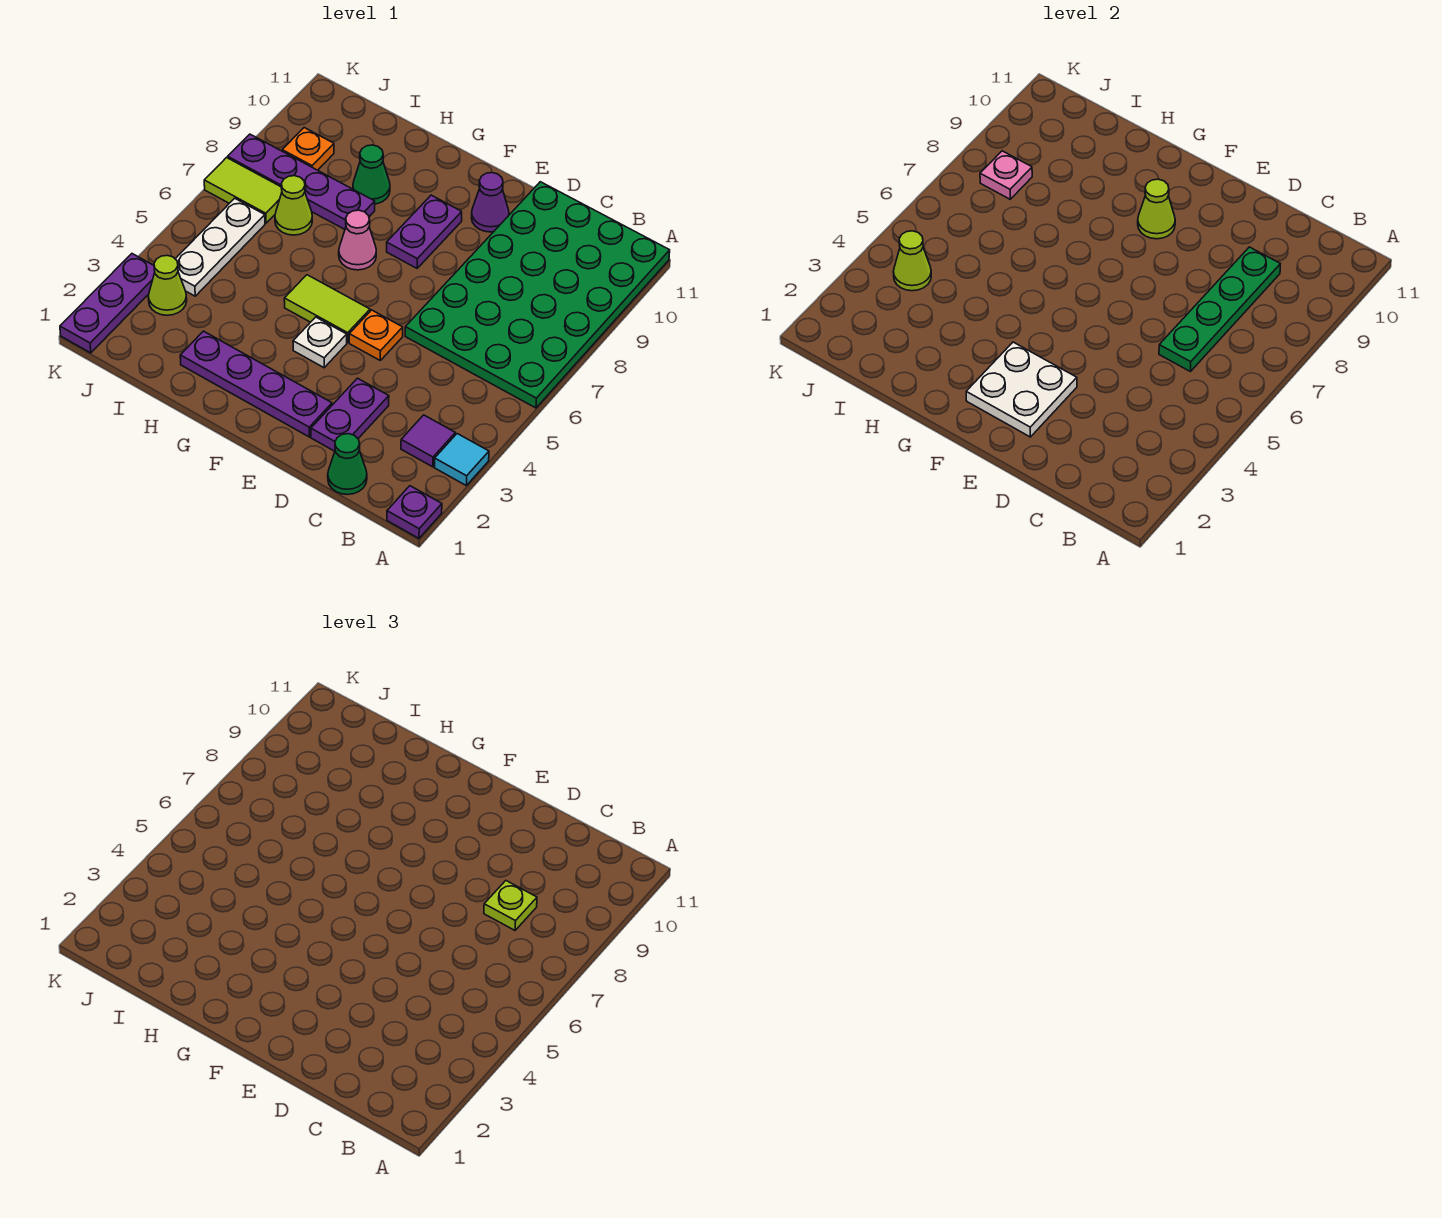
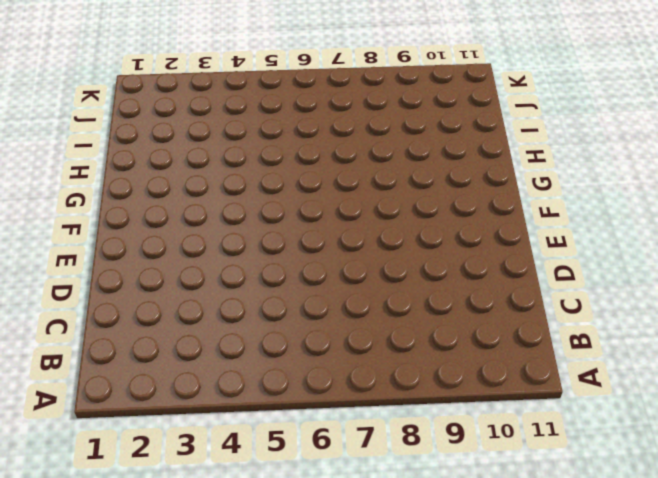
none -> purple plate A1 level 1
none -> cyan tile A3 level 1
none -> green plate A6:D11 level 1

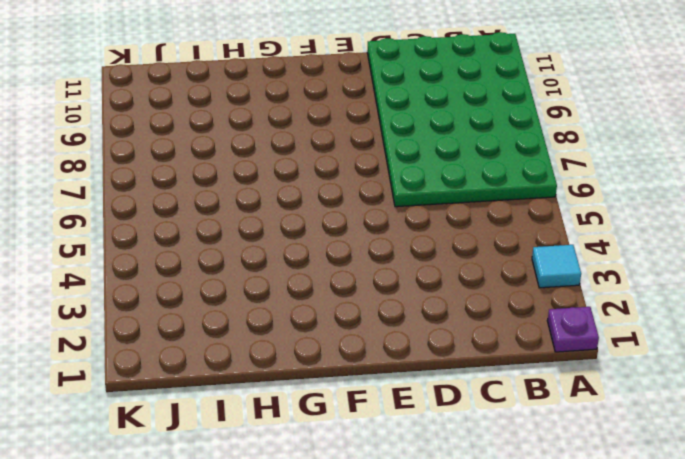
none -> purple tile B3 level 1
none -> green cone C1 level 1
none -> purple plate D2:D3 level 1

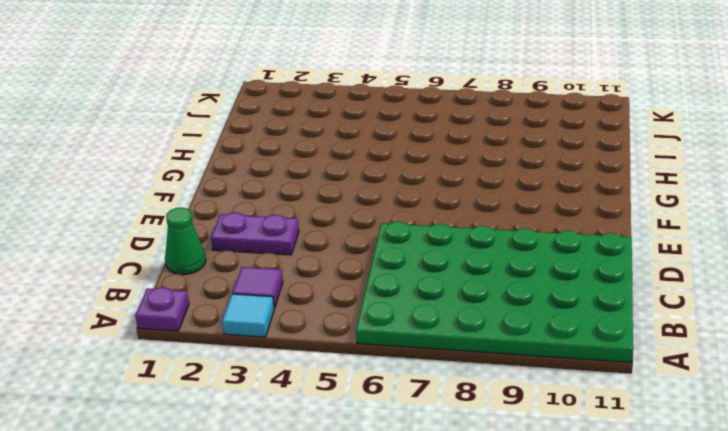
none -> purple plate E2:H2 level 1
none -> orange plate E5 level 1
none -> purple cone E10 level 1

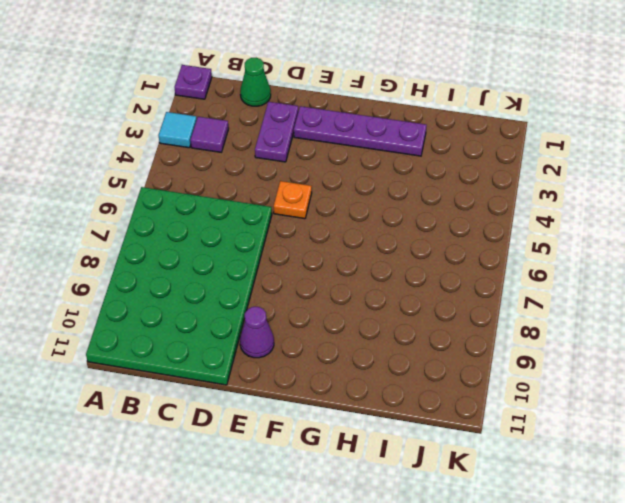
none -> white plate F4 level 1
none -> lime tile F5:G5 level 1
none -> purple plate F8:F9 level 1

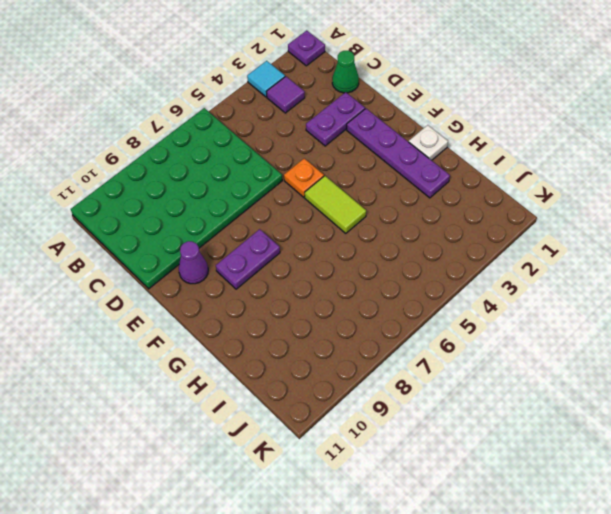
white plate G1 level 1 -> white plate F4 level 1
none -> pink cone G7 level 1
none -> purple plate H8:K8 level 1
none -> green cone H9 level 1

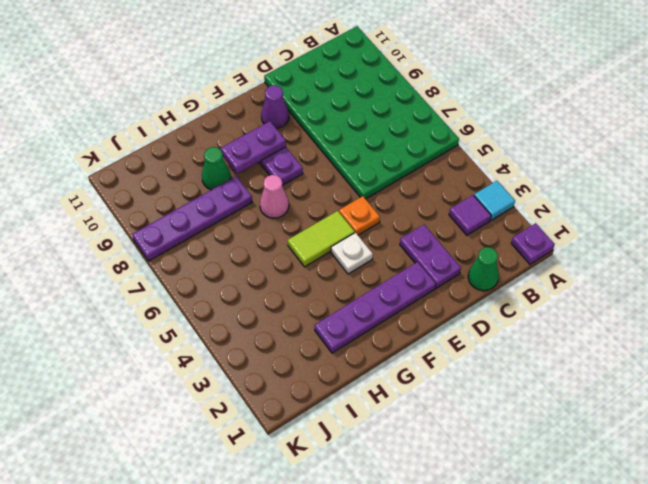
purple plate F9:G9 level 2 -> lime cone F9 level 2
none -> lime cone I7 level 1
none -> lime cone J3 level 1
none -> white plate J4:J6 level 1

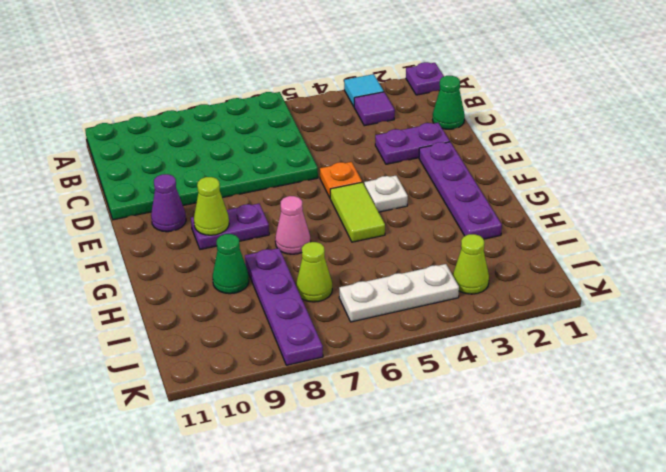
none -> lime tile J7:K7 level 1
none -> orange plate J9 level 1
none -> purple plate K1:K3 level 1

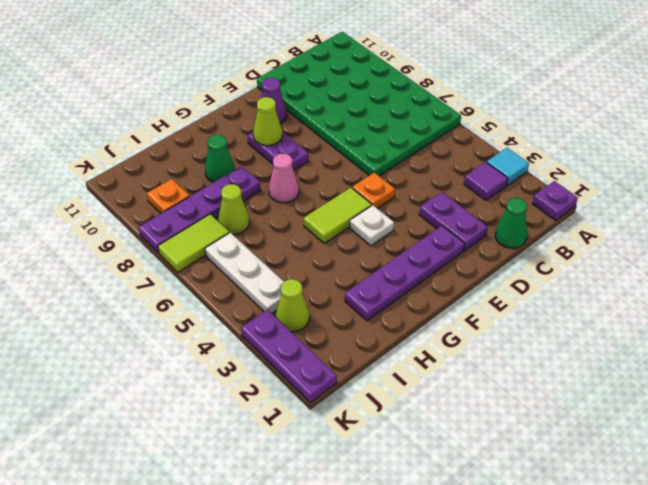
none -> green plate C6:C9 level 2
none -> white plate E2:F3 level 2
none -> lime cone J4 level 2

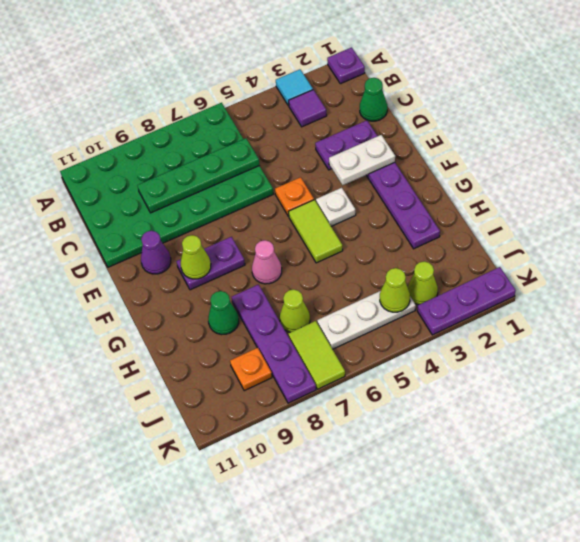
white plate E2:E3 level 2 -> white plate E2:F3 level 2
none -> pink plate J8 level 2
none -> lime plate C8 level 3

